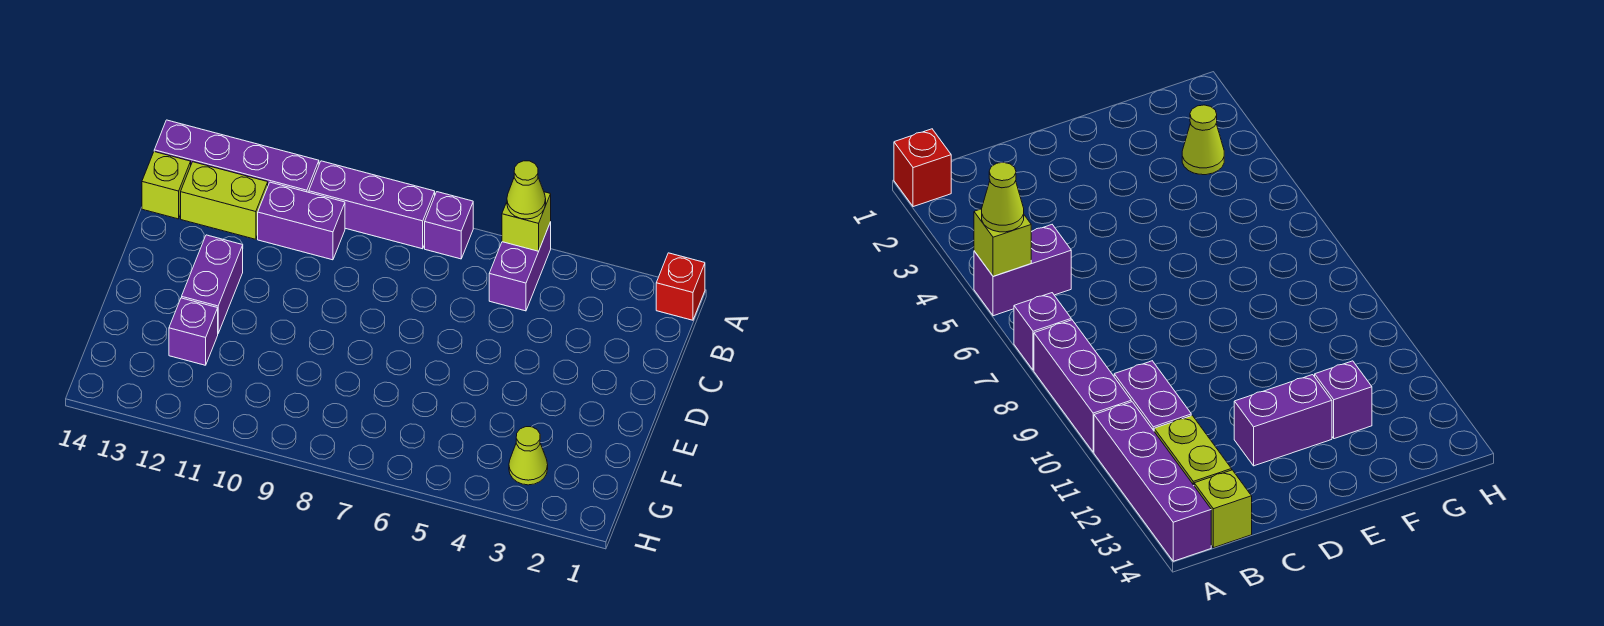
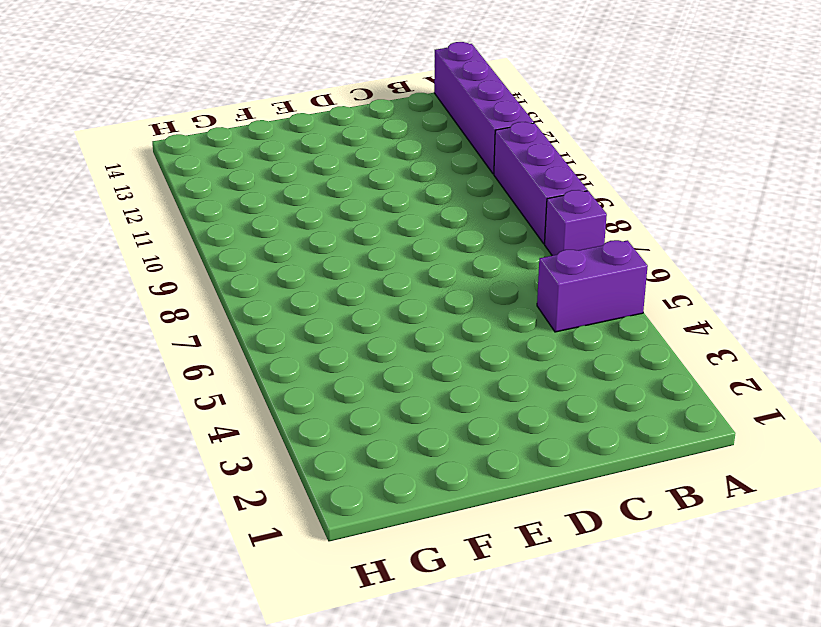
none -> red brick A1 level 1
none -> purple brick B10:B11 level 1
none -> lime brick B12:B13 level 1

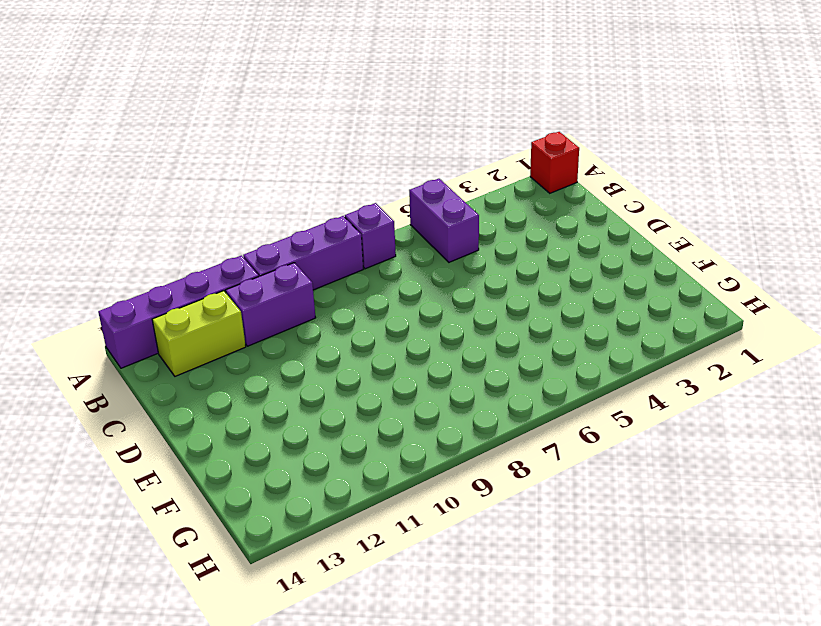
none -> lime brick B14 level 1
none -> purple brick D12:E12 level 1
none -> purple brick F12 level 1

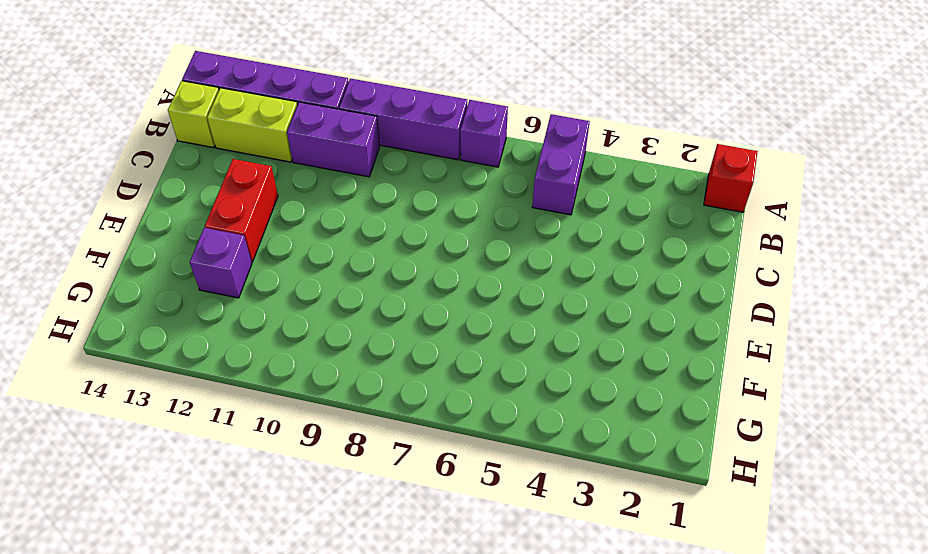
red brick D12:E12 level 1 -> purple brick D12:E12 level 1
none -> lime cone G3 level 1
none -> lime brick A5 level 2
none -> lime cone A5 level 3

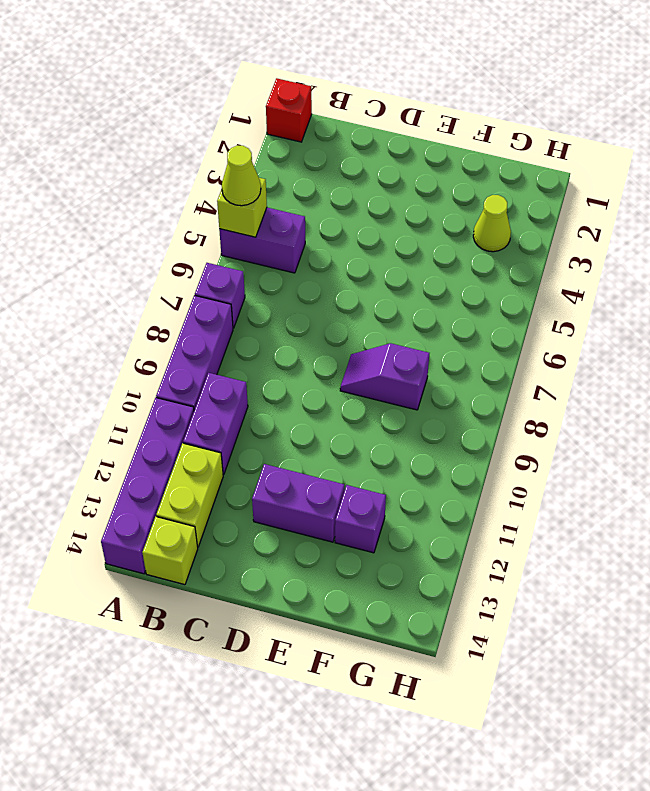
purple slope E8:F8 level 1 top F -> none

